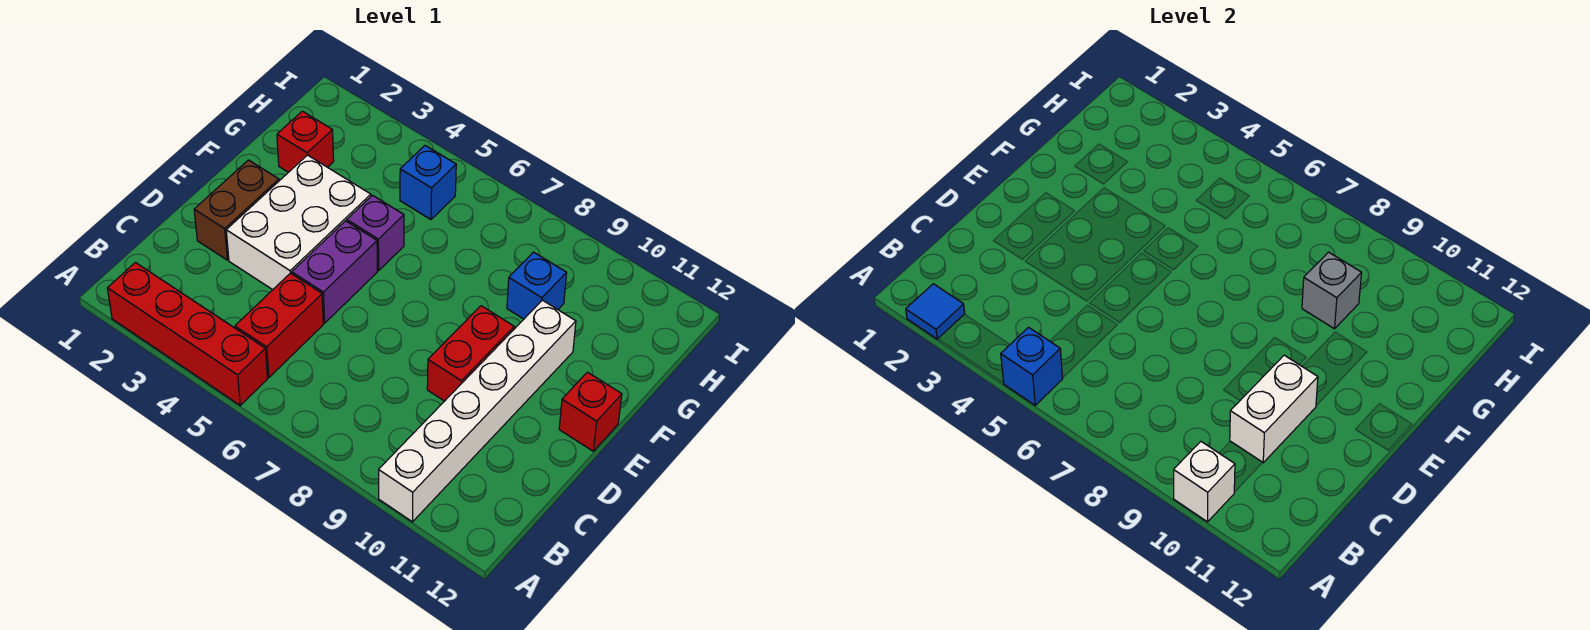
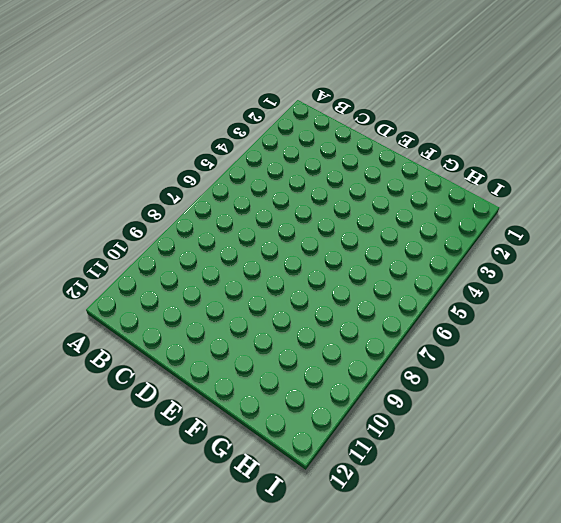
none -> red brick A2:A5 level 1
none -> white brick A10:F10 level 1
none -> red brick B5:C5 level 1

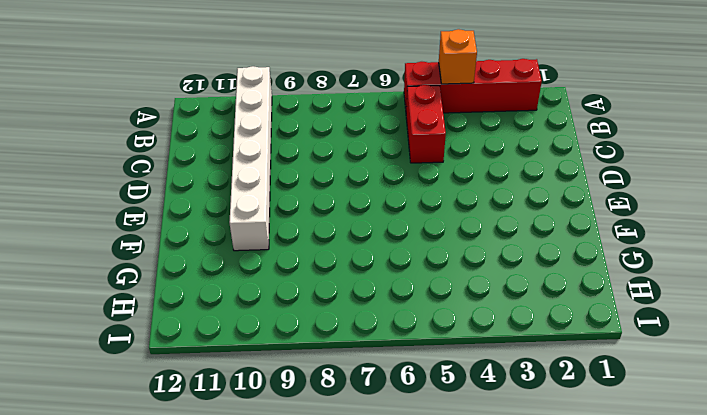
orange brick A4 level 2 -> none
none -> brown brick D2:E2 level 1
none -> white brick D3:F4 level 1
none -> purple brick D5:E5 level 1

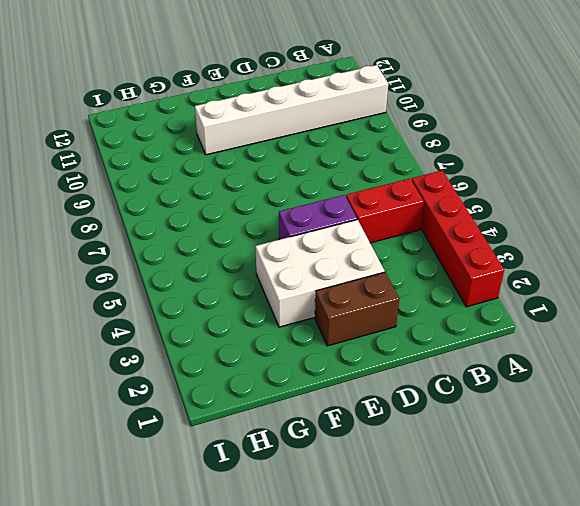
none -> red brick D9:E9 level 1
none -> red brick E12 level 1
none -> purple brick F5 level 1

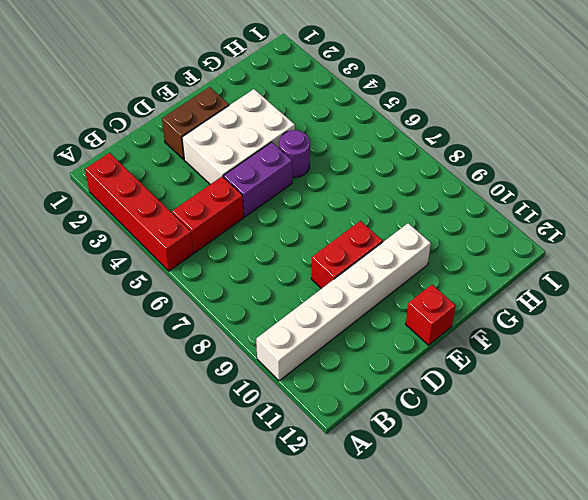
purple round brick F5 level 1 -> purple brick F5 level 1
none -> red brick G2 level 1
none -> blue brick G9 level 1
none -> blue brick H5 level 1

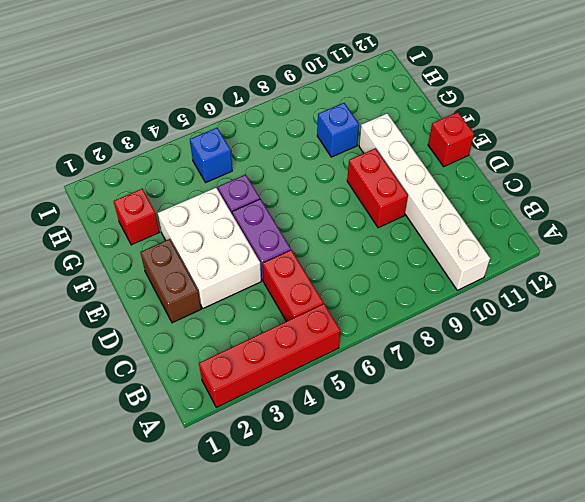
none -> blue tile A2 level 2
none -> blue brick A5 level 2
none -> white brick A10 level 2

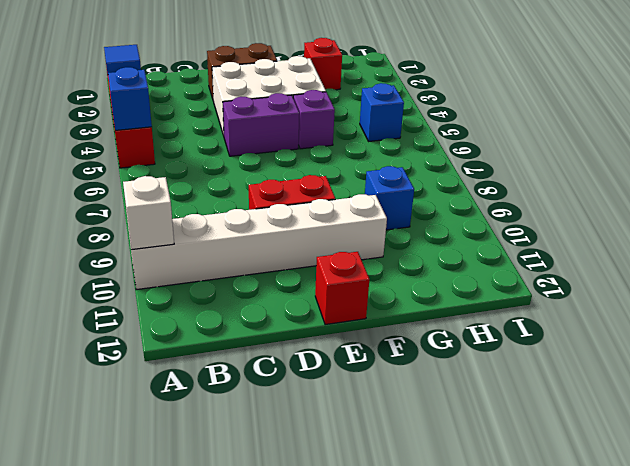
none -> red brick B5:C5 level 1
none -> white brick C10:D10 level 2
none -> grey brick G9 level 2

